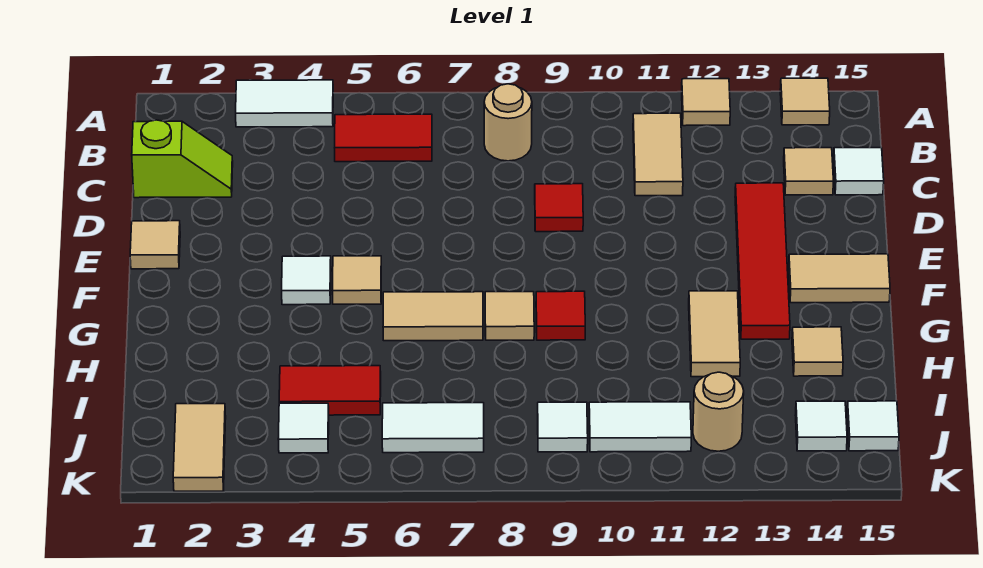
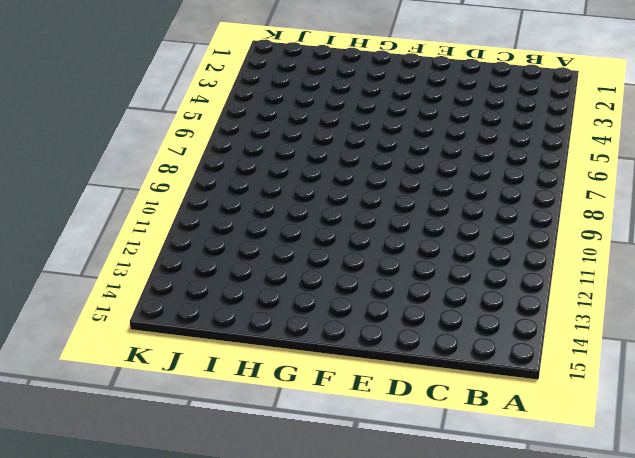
none -> white tile A3:A4 level 1
none -> tan tile A12 level 1
none -> tan tile A14 level 1

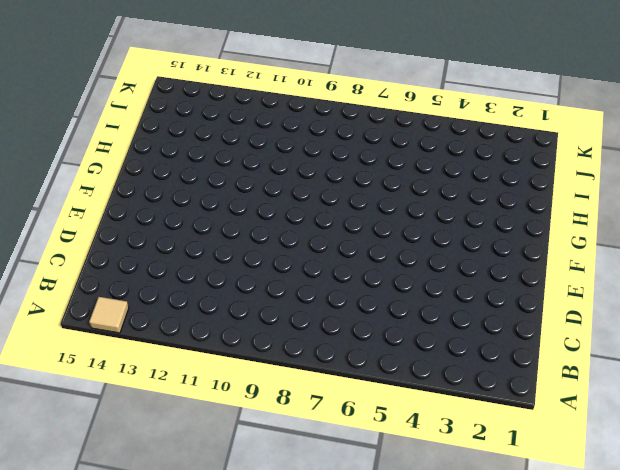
none -> white tile A3:A4 level 1
none -> tan tile A12 level 1
none -> red tile B5:B6 level 1

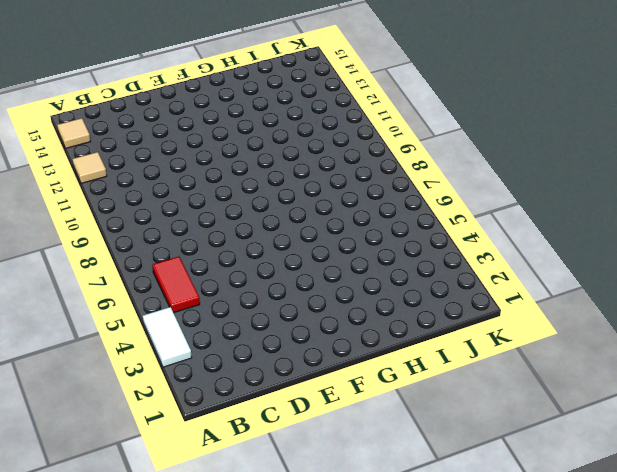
none -> tan round brick B8 level 1
none -> tan tile B11:C11 level 1
none -> lime slope C1:C2 level 1 top 1

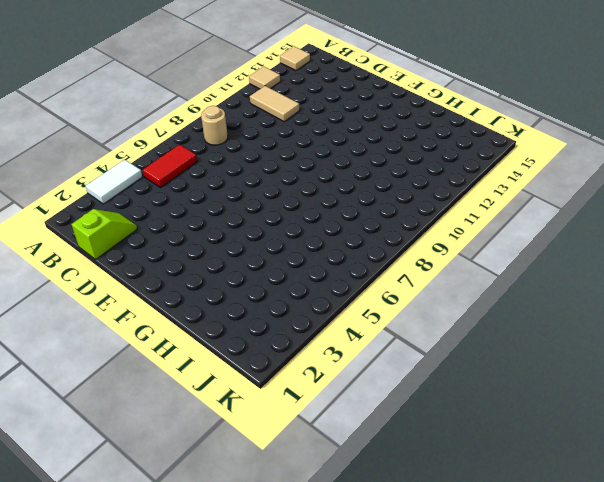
none -> tan tile C14 level 1
none -> white tile C15 level 1
none -> red tile D9 level 1

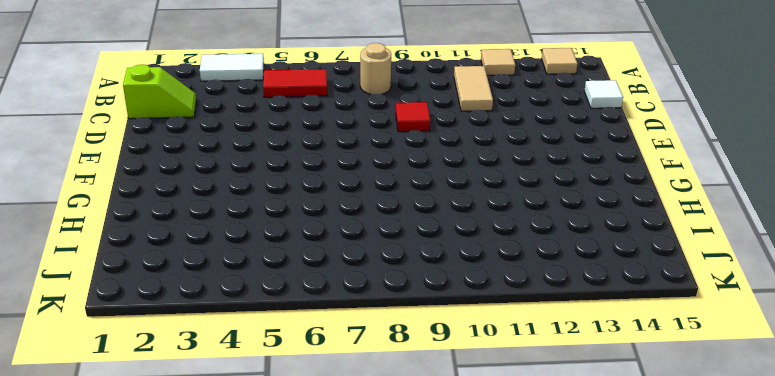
none -> tan tile C14 level 1
none -> red tile D13:G13 level 1
none -> tan tile E1 level 1

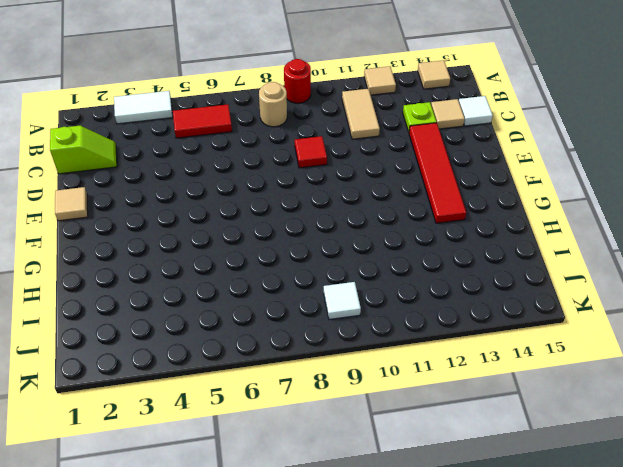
red round brick A9 level 1 -> none
lime plate C13 level 1 -> none
none -> white tile F4 level 1
none -> tan tile F5 level 1
none -> tan tile F14:F15 level 1

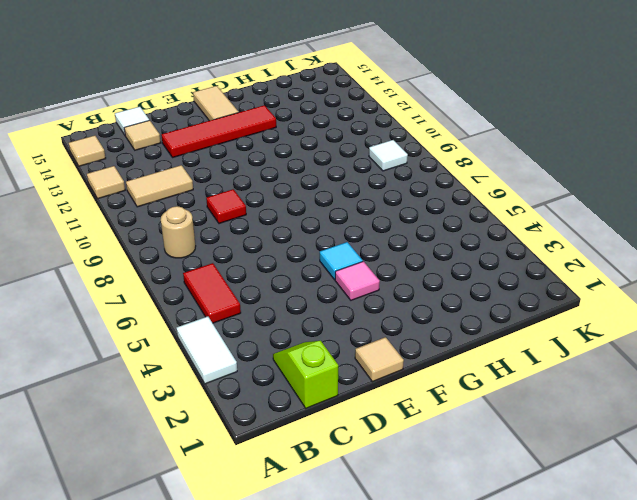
pink tile F4 level 1 -> white tile F4 level 1
cyan tile F5 level 1 -> tan tile F5 level 1
none -> tan tile G6:G7 level 1
none -> tan tile G8 level 1
none -> red tile G9 level 1

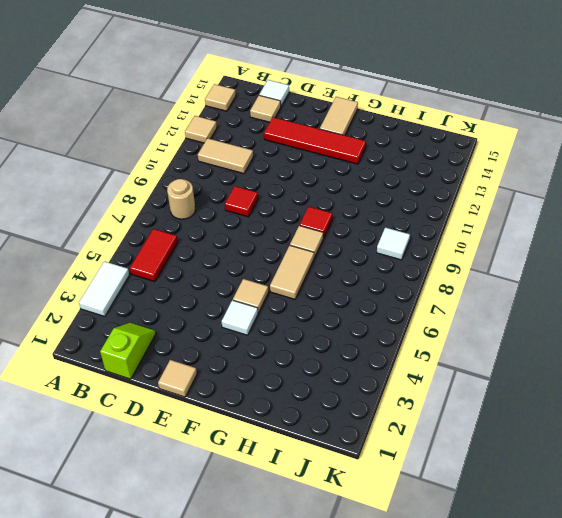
none -> tan tile G12:H12 level 1
none -> tan tile H14 level 1
none -> red tile I4:I5 level 1

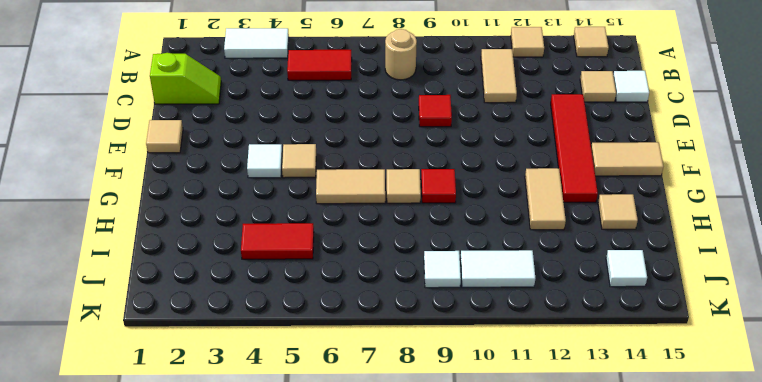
none -> tan tile J2:K2 level 1
none -> white tile J4 level 1
none -> white tile J6:J7 level 1

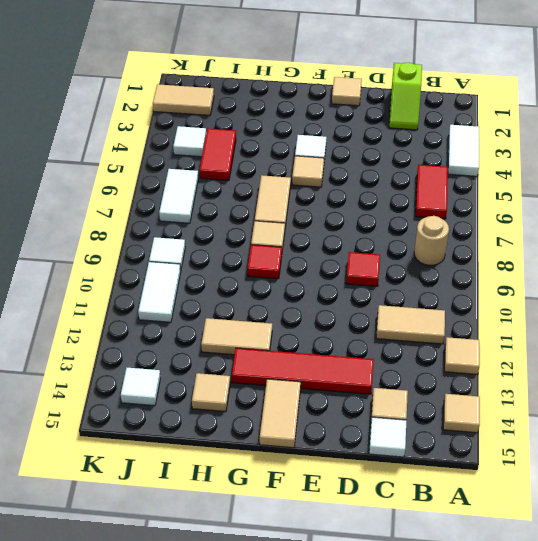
none -> tan round brick J12 level 1
none -> white tile J15 level 1

